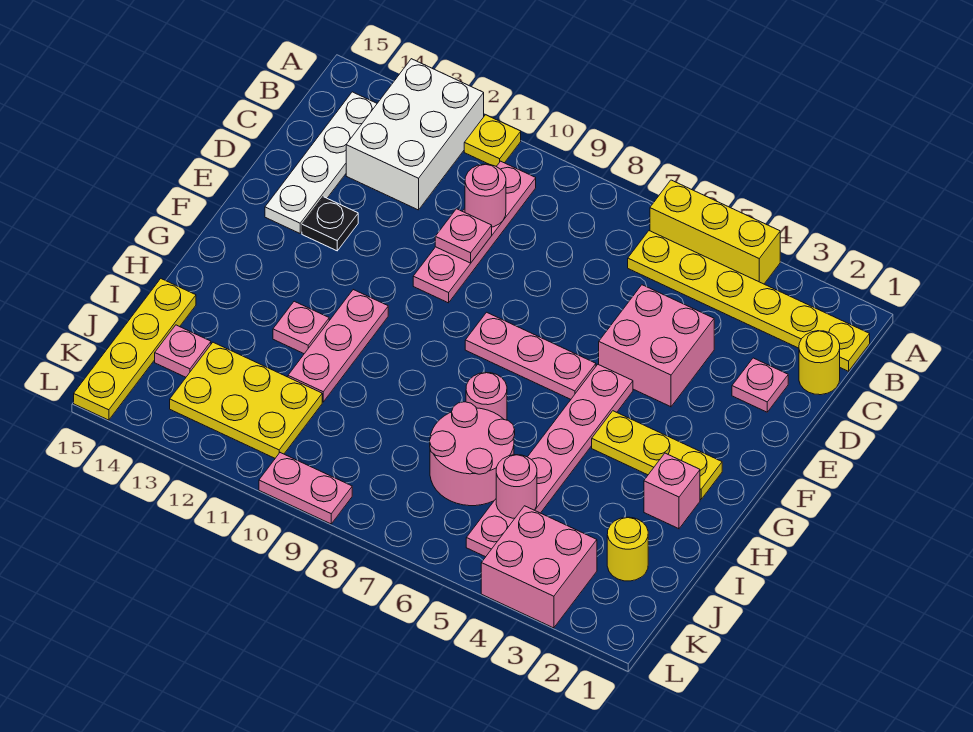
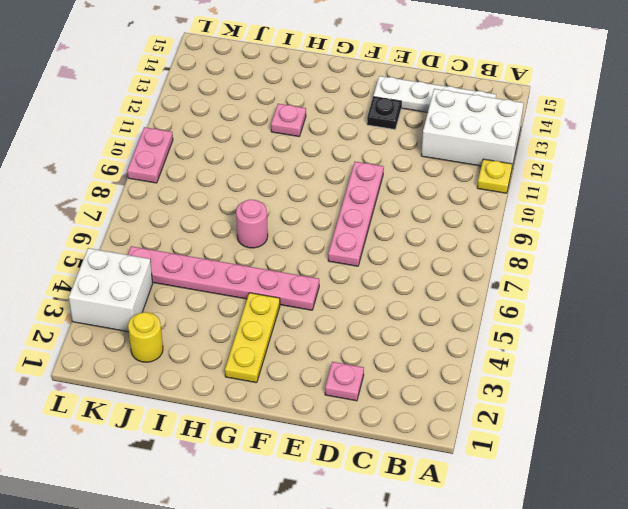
pink plate E7:E10 level 1 -> pink plate B10:E10 level 1
white brick K3:L4 level 1 -> pink brick K3:L4 level 1
none -> yellow brick A4:A6 level 1
none -> yellow plate B1:B6 level 1
none -> yellow round brick C1 level 1

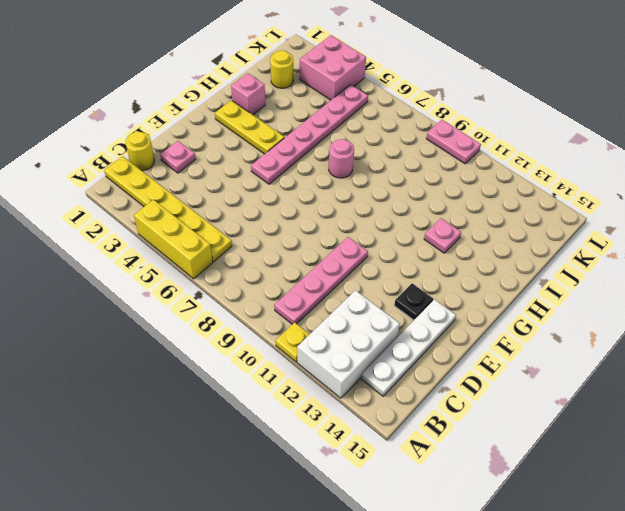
none -> pink brick D4:E5 level 1
none -> pink plate F6:F8 level 1
none -> pink plate G11:I11 level 1

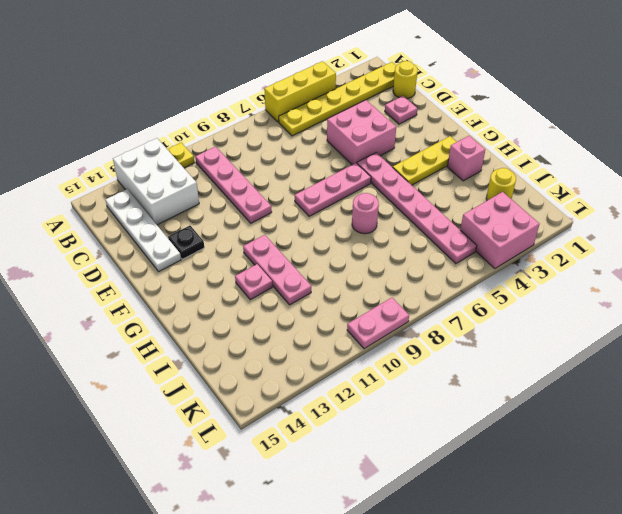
none -> pink round brick I6:J7 level 1
none -> yellow plate I15:L15 level 1
none -> yellow plate J11:K13 level 1

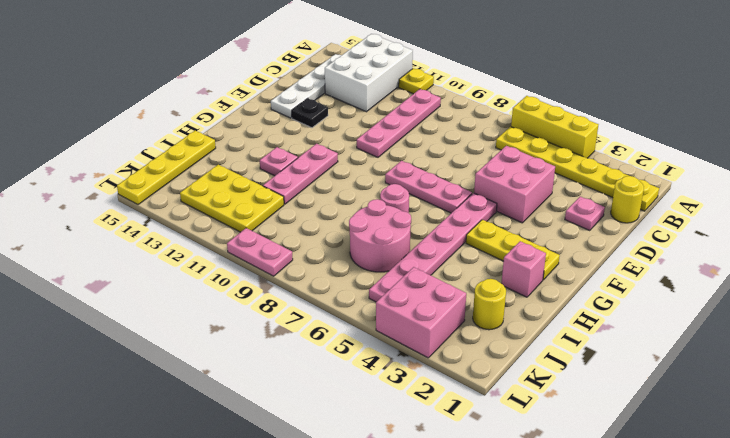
none -> pink plate J14 level 1
none -> pink round brick C10 level 2
none -> pink plate D10 level 2

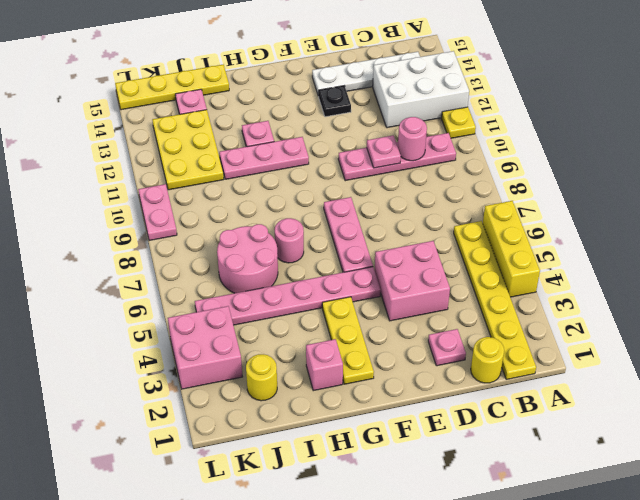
none -> pink round brick J5 level 2

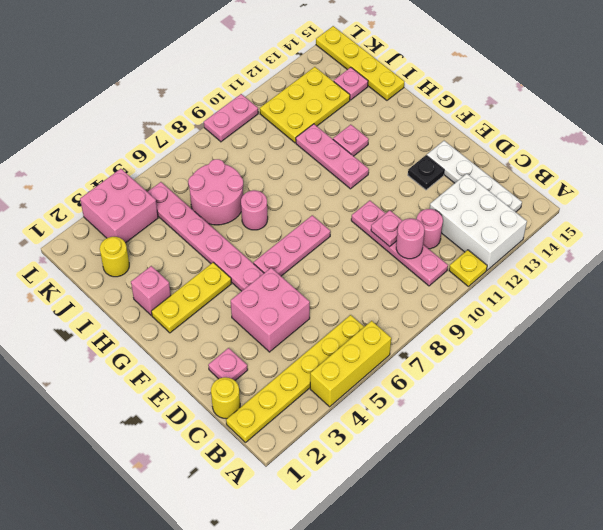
pink round brick C11 level 1 -> pink round brick J5 level 2

